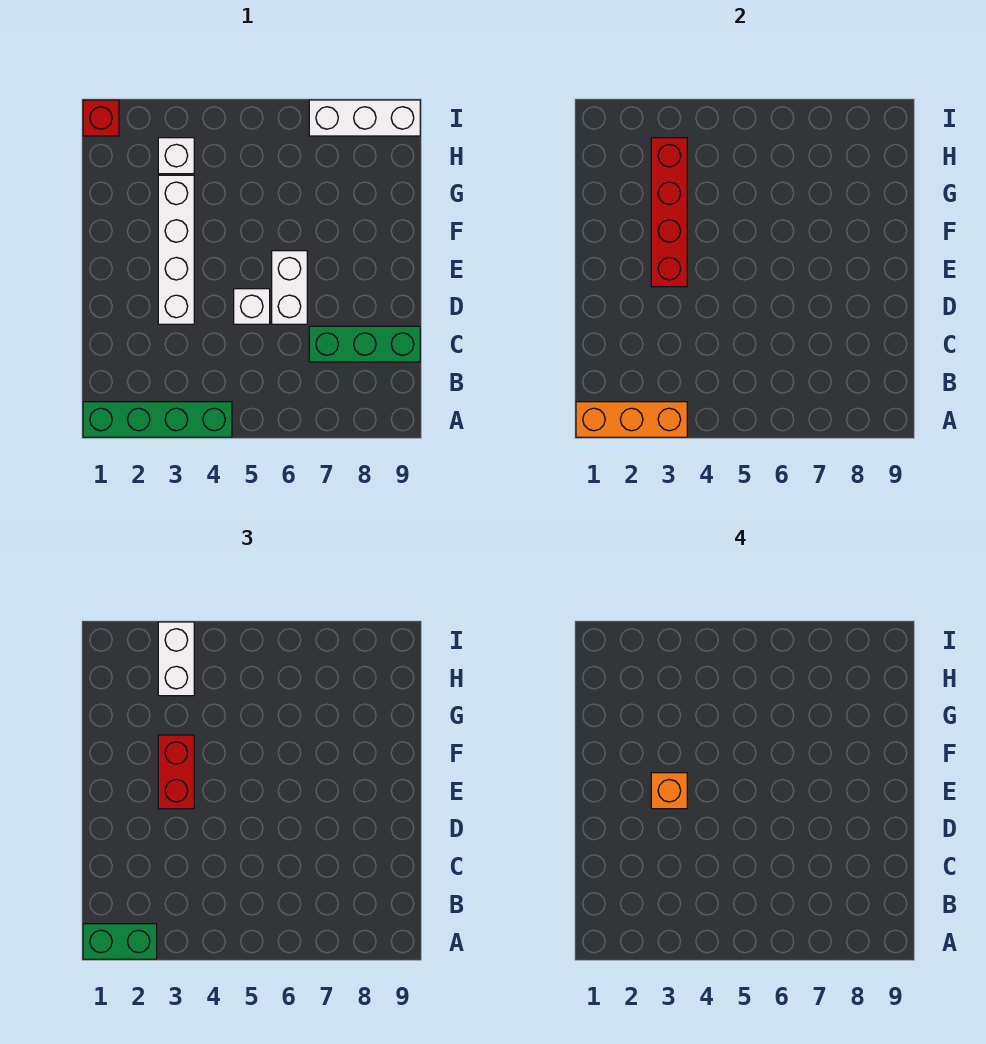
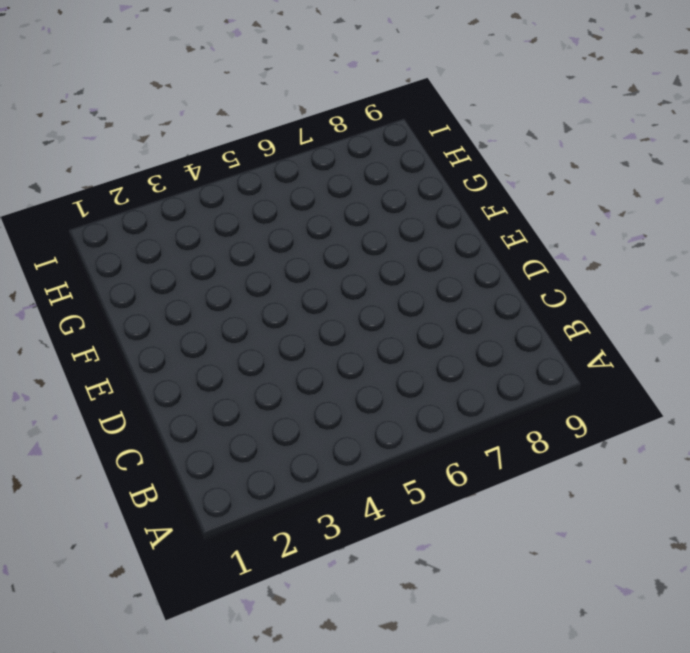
none -> green brick A1:A4 level 1
none -> green brick C7:C9 level 1
none -> white brick D3:G3 level 1

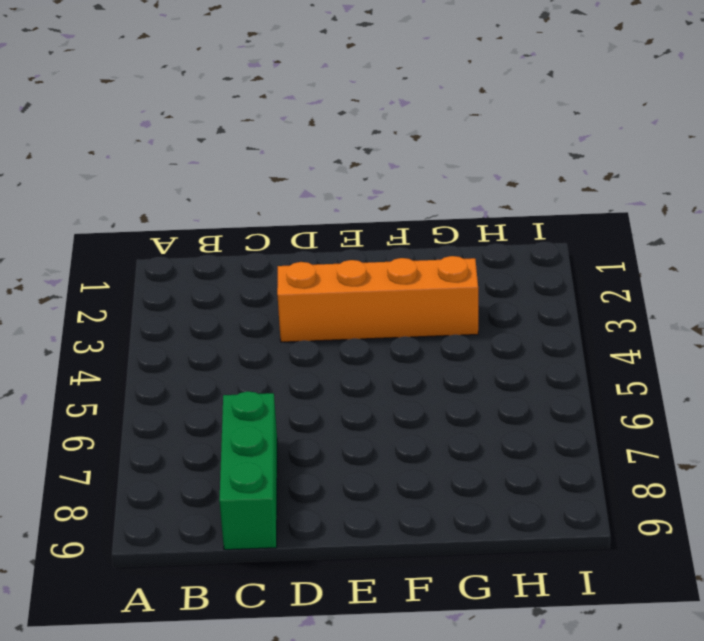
orange brick D3:G3 level 1 -> white brick D3:G3 level 1
none -> green brick A1:A4 level 1
none -> white brick D5 level 1
none -> white brick D6:E6 level 1

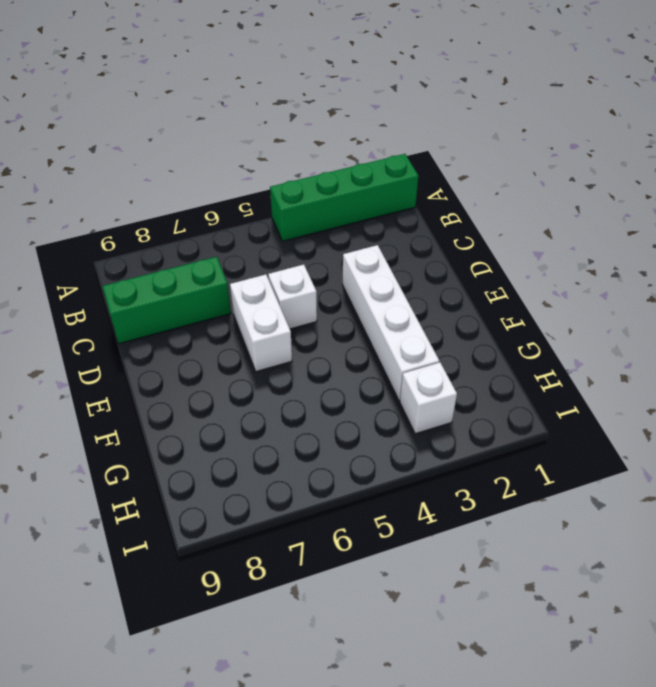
none -> red brick I1 level 1
none -> white brick I7:I9 level 1
none -> orange brick A1:A3 level 2

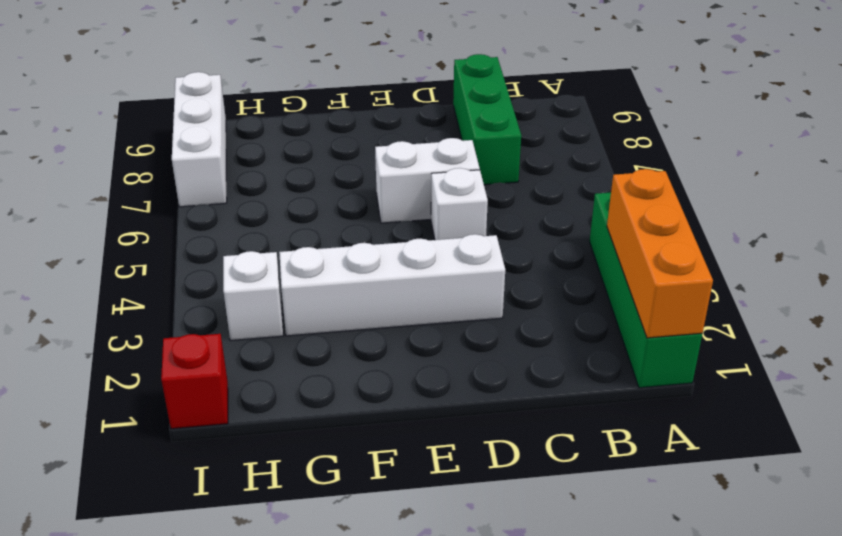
none -> red brick E3:H3 level 2
none -> green brick A1:A2 level 3
none -> red brick E3:F3 level 3

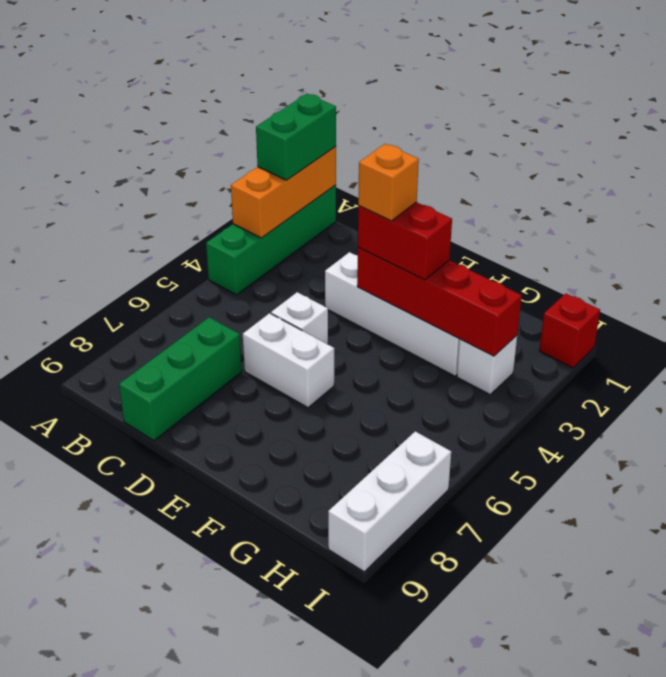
none -> white brick H3:I3 level 3

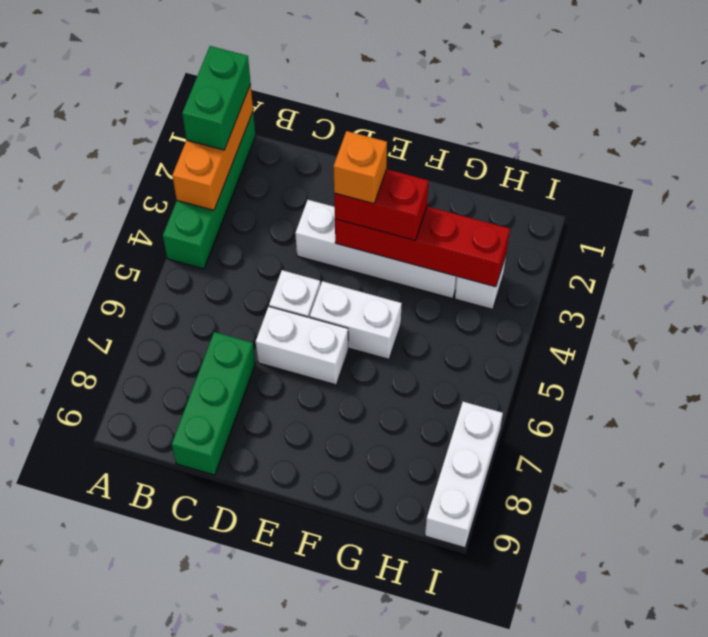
white brick E5:F5 level 1 -> white brick H3:I3 level 3
none -> red brick I1 level 1

